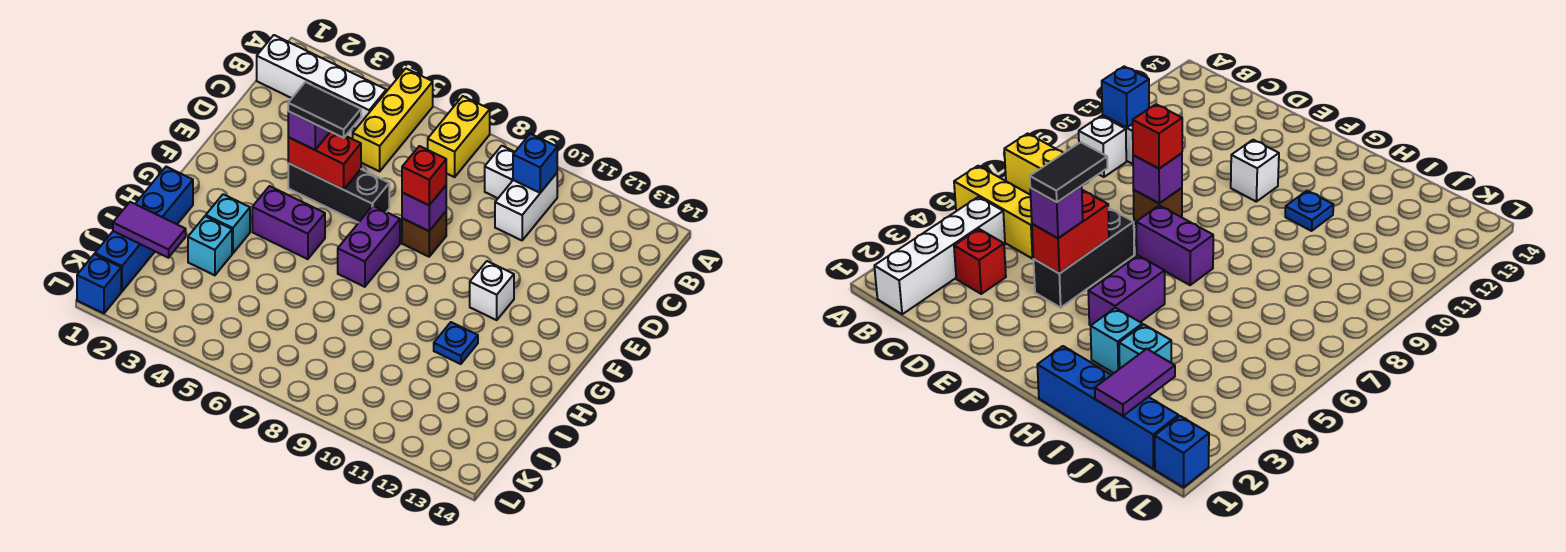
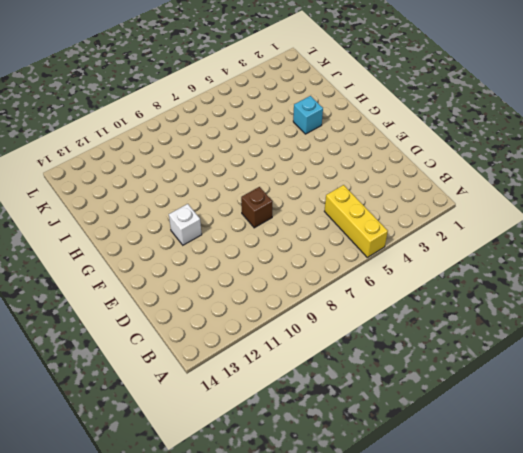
none -> yellow brick A7:B7 level 1
none -> white brick B1:B4 level 1
none -> white brick B9 level 1

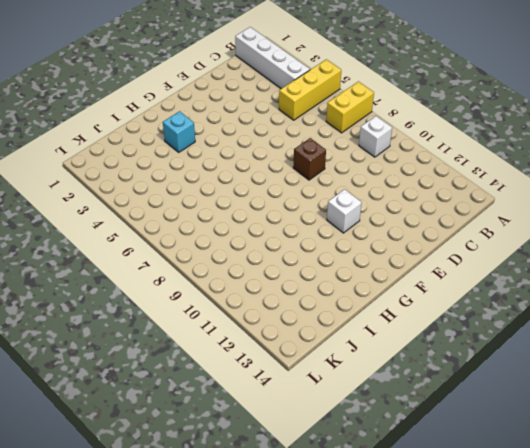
none -> white brick B10:C10 level 1
none -> red brick C3 level 1
none -> black brick E4:E6 level 1

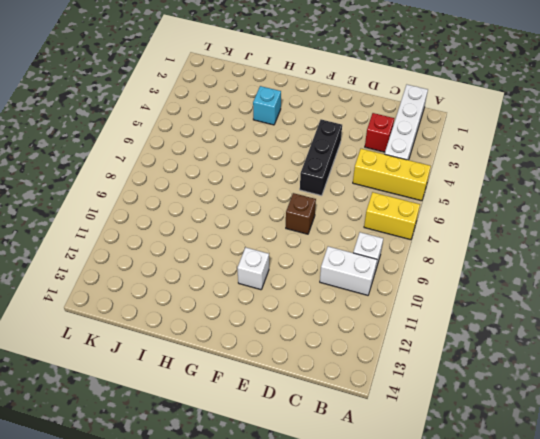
none -> purple brick F7:G7 level 1
none -> purple brick G4:G5 level 1
none -> blue brick H1:K1 level 1

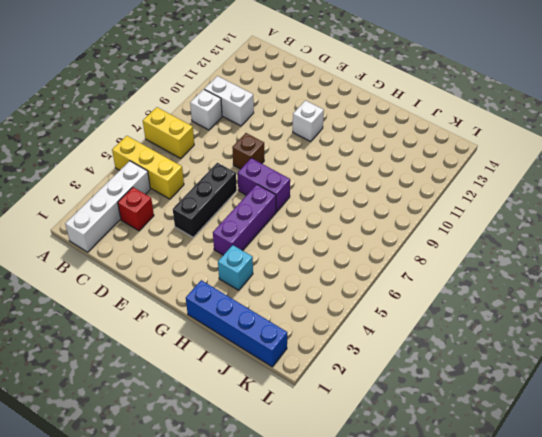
purple brick G4:G6 level 1 -> purple brick G4:G5 level 1
none -> blue plate H11 level 1
none -> cyan brick I3 level 1
none -> blue brick L1 level 1

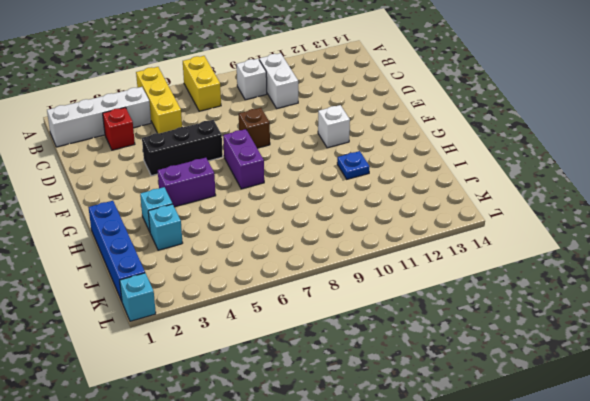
cyan brick L1 level 1 -> blue brick L1 level 1
none -> blue brick B10 level 2
none -> red brick E4:E5 level 2
none -> purple brick E8 level 2

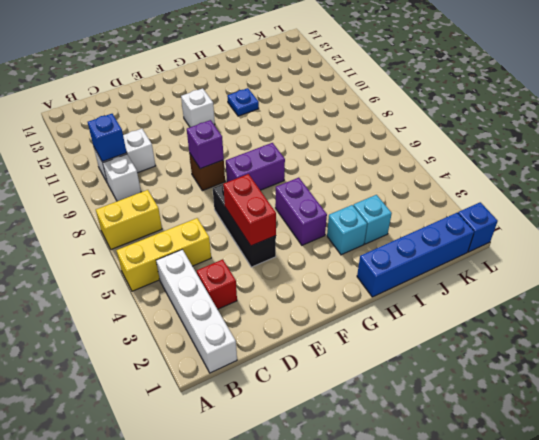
none -> purple tile J1:J2 level 2
none -> purple brick E4 level 3
none -> red brick E8 level 3

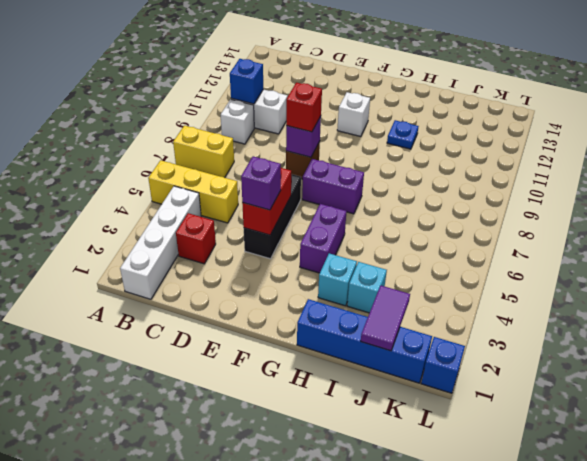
none -> black tile E4:E5 level 4

